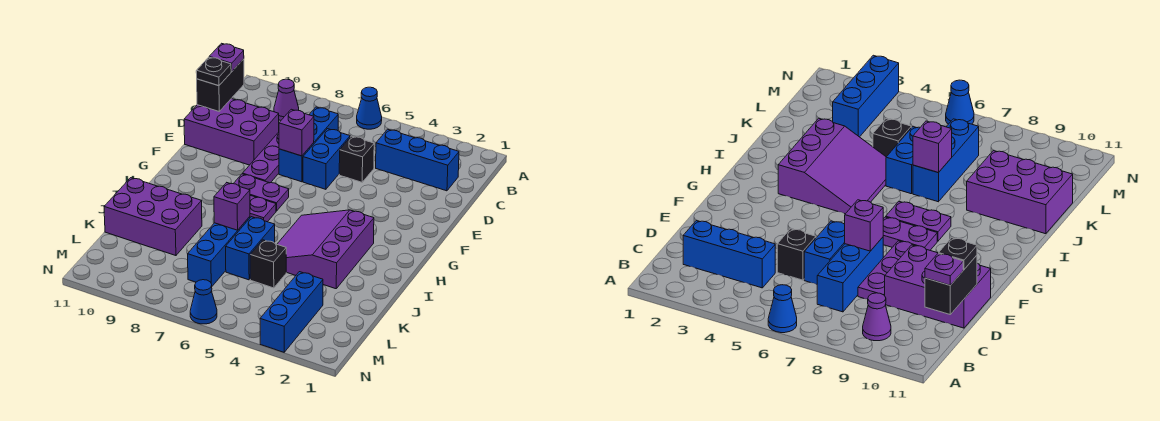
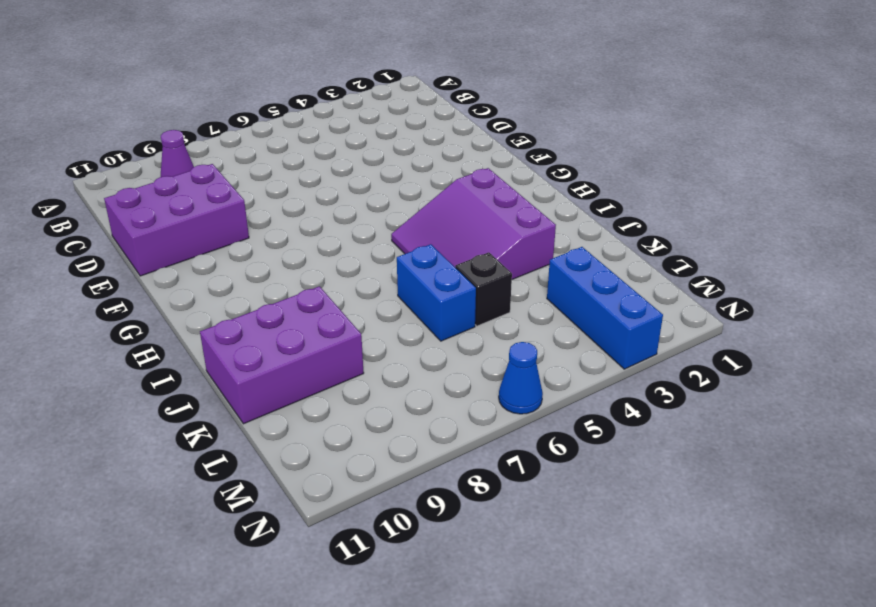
none -> blue cone A6 level 1
none -> blue brick C2:C4 level 1
none -> blue brick C7:E7 level 1

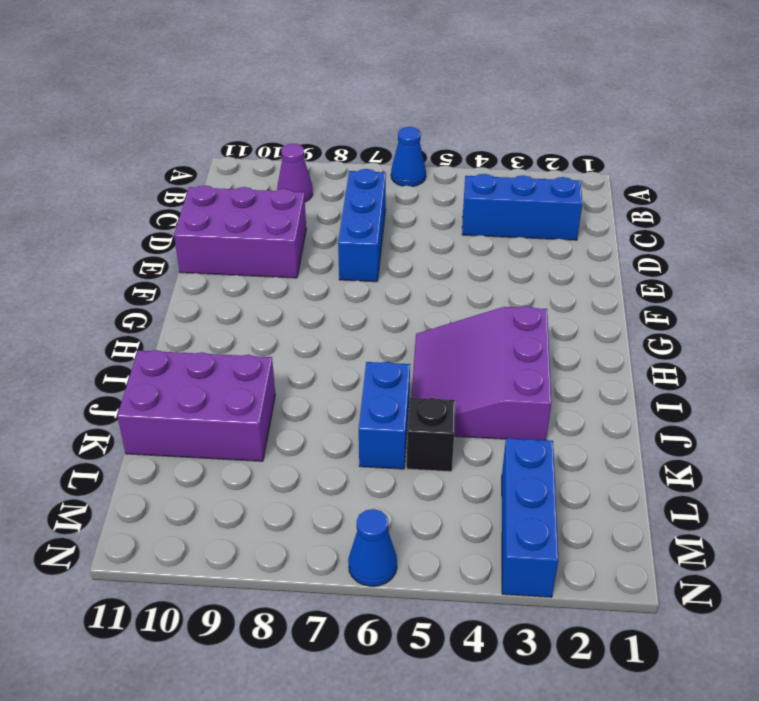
none -> black brick D5 level 1
none -> blue brick D6:E6 level 1
none -> purple plate D8:F8 level 1

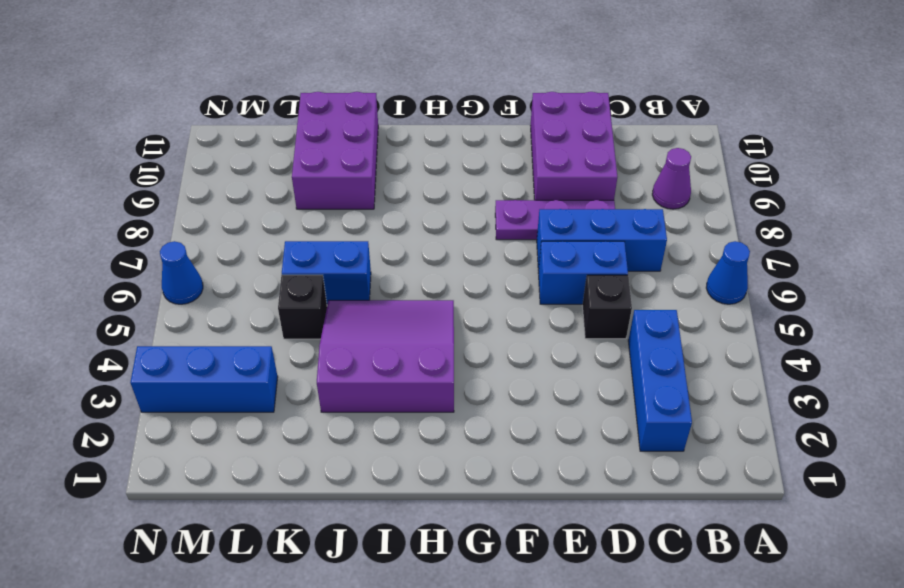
none -> purple plate G7:G8 level 1
none -> purple plate H7:H8 level 1
none -> blue brick J7:L7 level 1

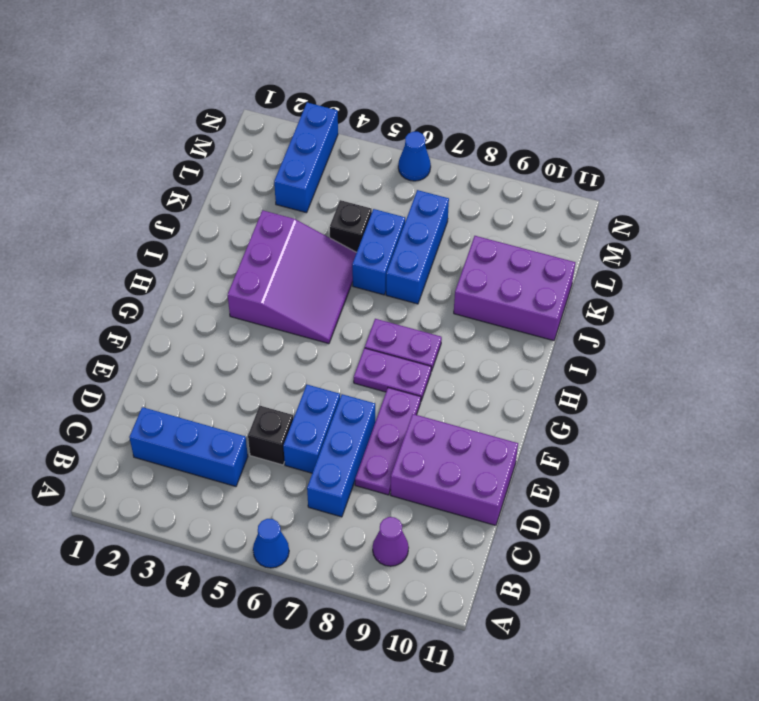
none -> black brick C11:D11 level 2
none -> purple brick E7 level 2
none -> purple brick J7 level 2

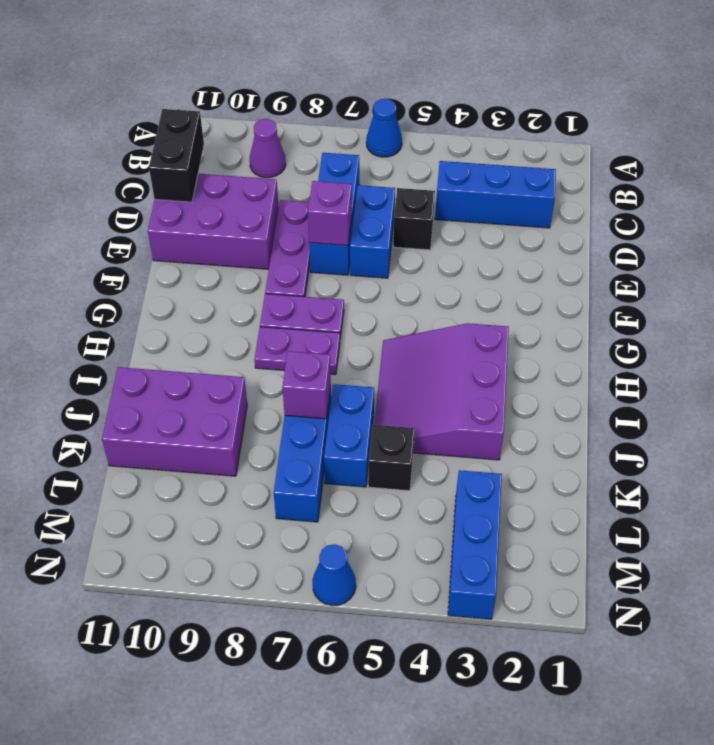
none -> purple plate C11 level 3
none -> black plate D11 level 3

